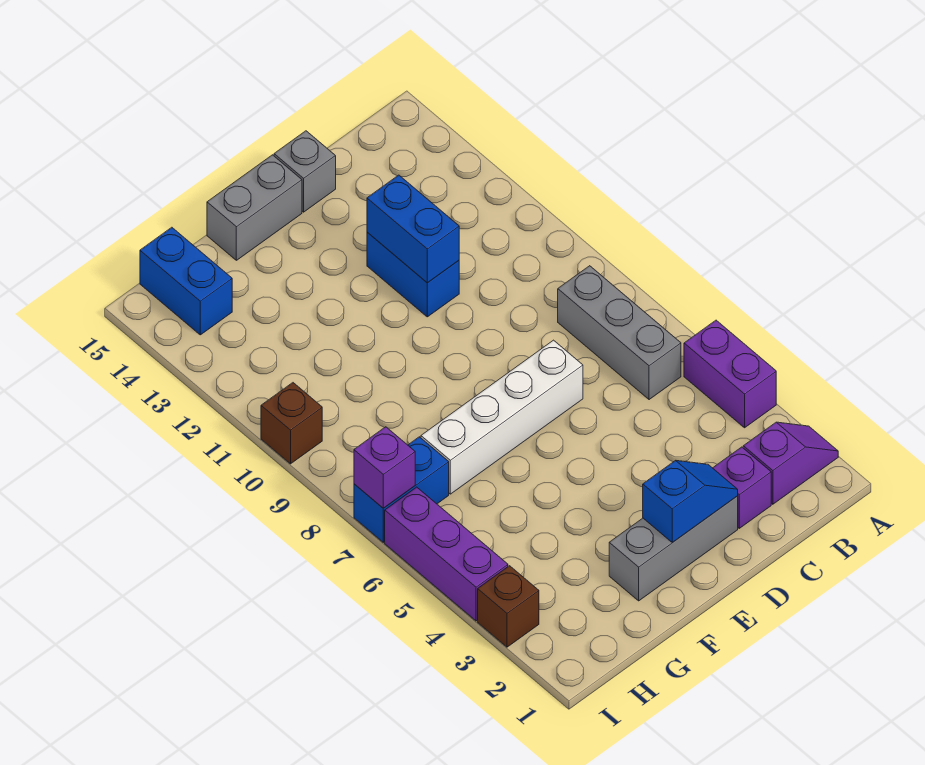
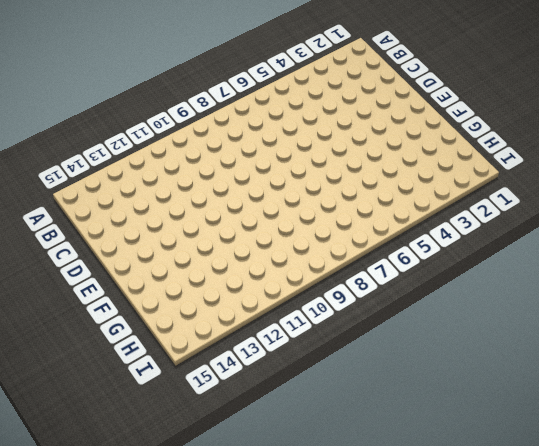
none -> purple slope A2:B2 level 1 top B
none -> purple brick A4:A5 level 1
none -> grey brick B6:B8 level 1

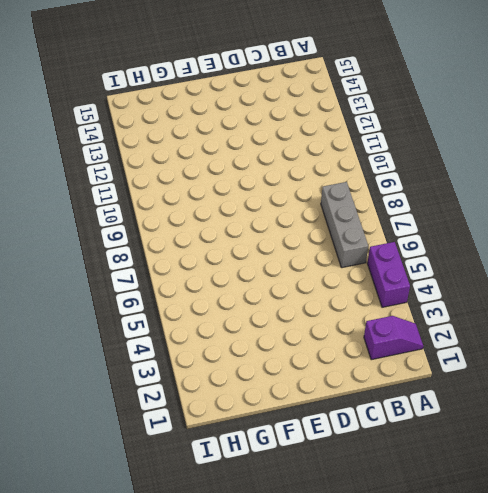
none -> purple brick C2 level 1
none -> grey brick D2:F2 level 1
none -> white brick D7:G7 level 1

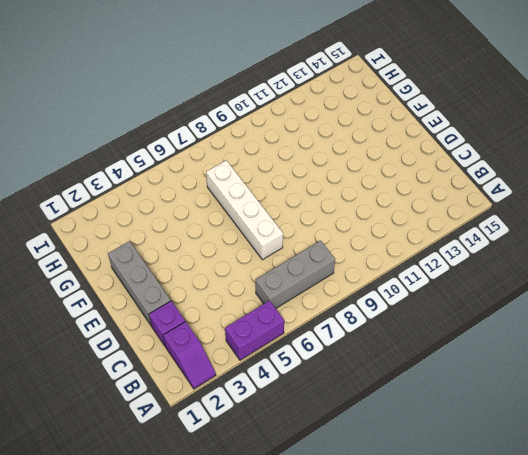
none -> blue brick D11:D12 level 1
none -> grey brick D15 level 1
none -> grey brick E15:F15 level 1

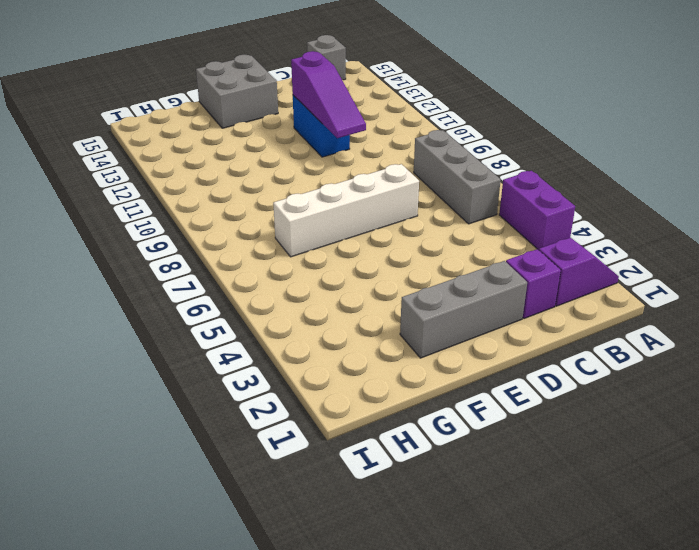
grey brick B15 level 1 -> grey brick D15 level 1
purple slope D10:D12 level 2 top 12 -> blue brick D11:D12 level 2
grey brick E14:F15 level 1 -> grey brick E15:F15 level 1
none -> blue brick H7:I7 level 1
none -> blue brick H14:H15 level 1
none -> brown brick I3 level 1

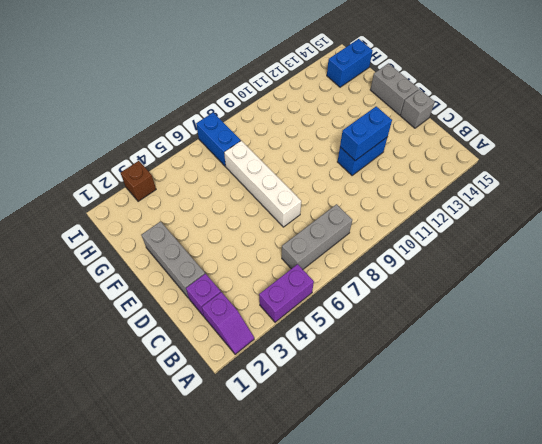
none -> purple brick I4:I6 level 1
none -> brown brick I10 level 1
none -> blue slope D2:E2 level 2 top E

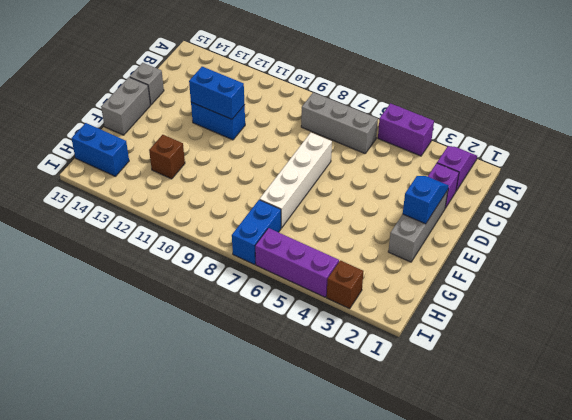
brown brick G12 level 1 -> brown brick I10 level 1
none -> purple brick I7 level 2

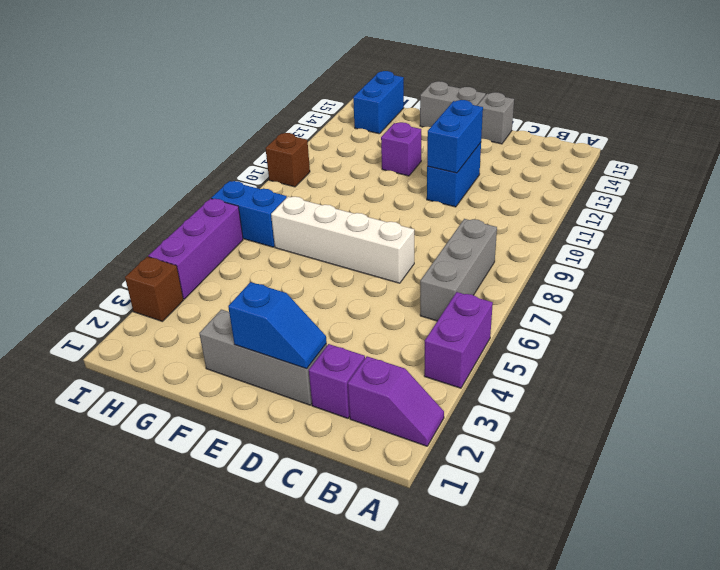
purple brick F12 level 1 -> purple brick I7 level 2

